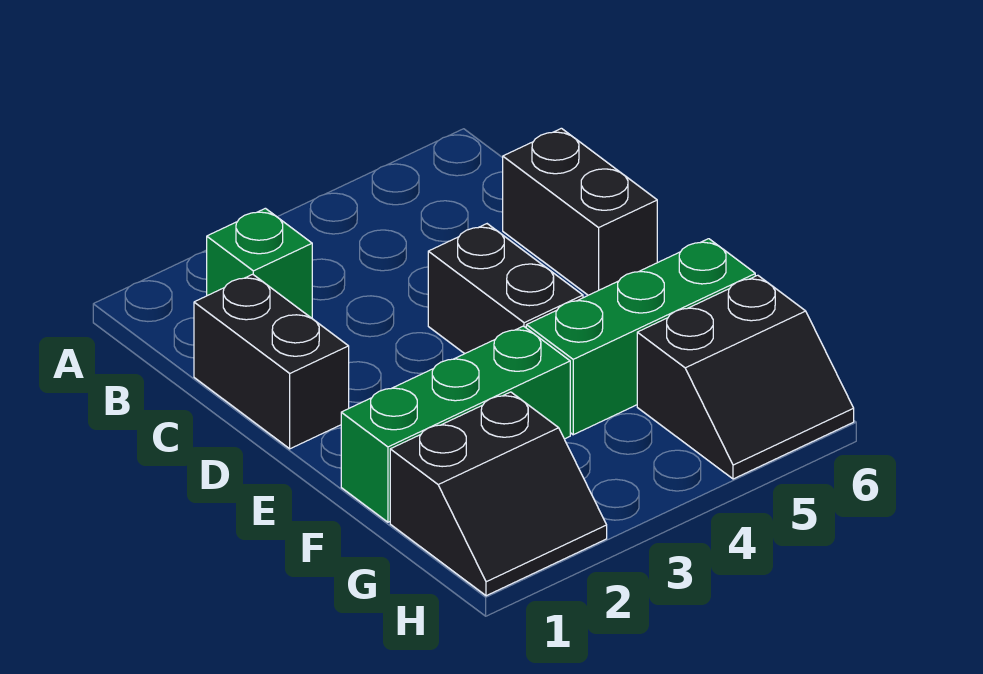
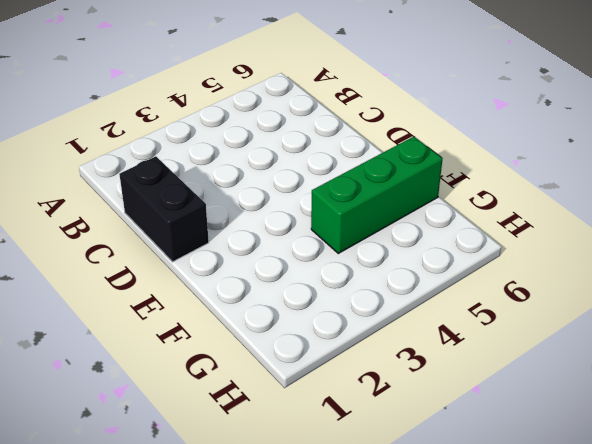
none -> green brick B2 level 1
none -> black brick C6:D6 level 1

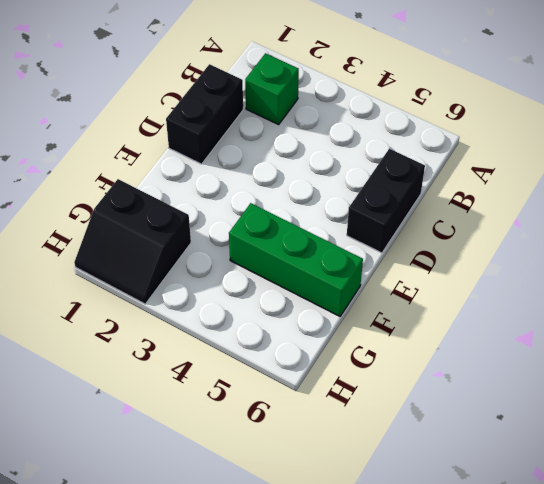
none -> black brick D4:E4 level 1
none -> green brick F1:F3 level 1

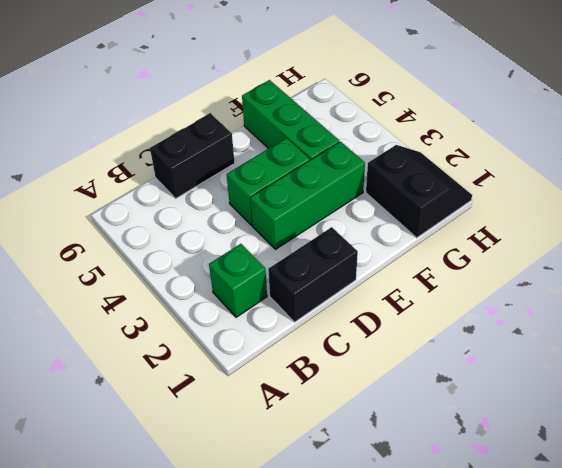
green brick D3:F3 level 1 -> green brick F1:F3 level 1
green brick D4:E4 level 1 -> black brick D4:E4 level 1
none -> black slope G5:H6 level 1 top G

